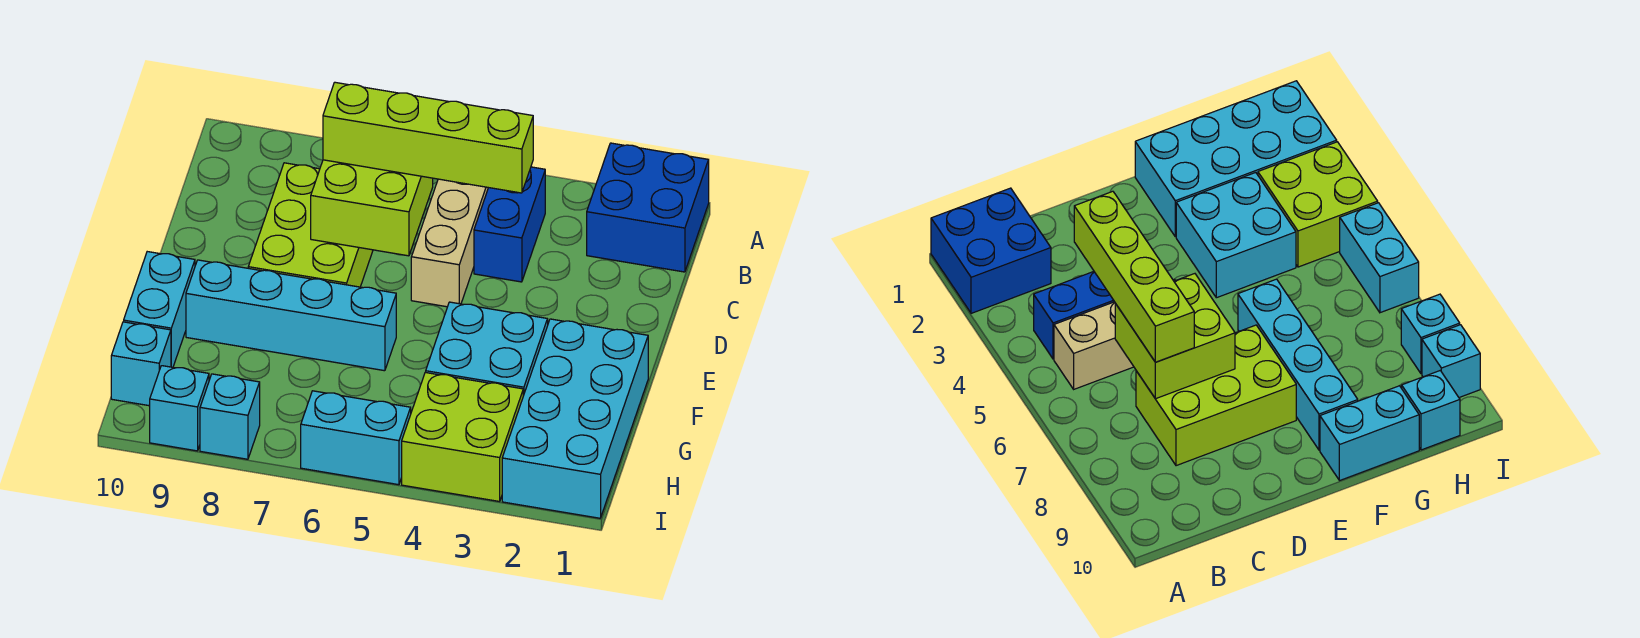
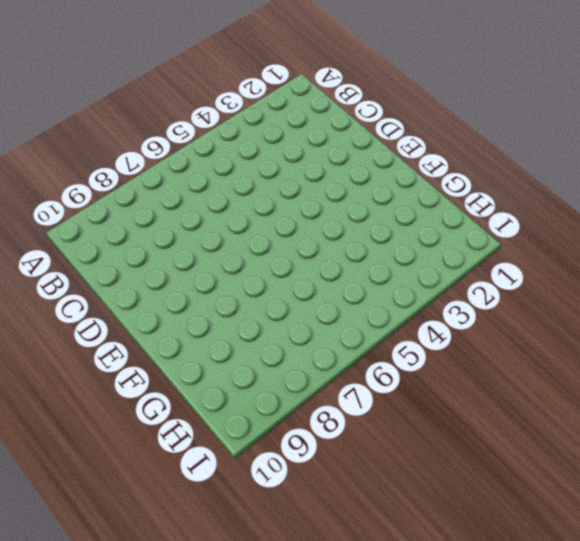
none -> blue brick A1:B2 level 1
none -> blue brick B4:C4 level 1
none -> tan brick B5:D5 level 1

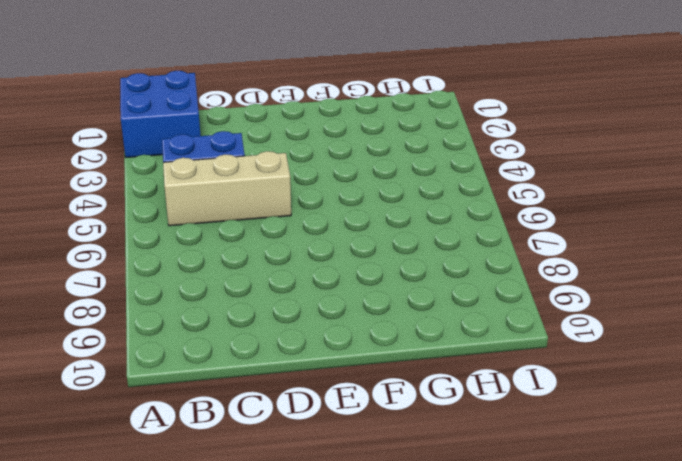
none -> lime brick C7:E8 level 1
none -> cyan brick F1:I2 level 1
none -> cyan brick F3:G4 level 1

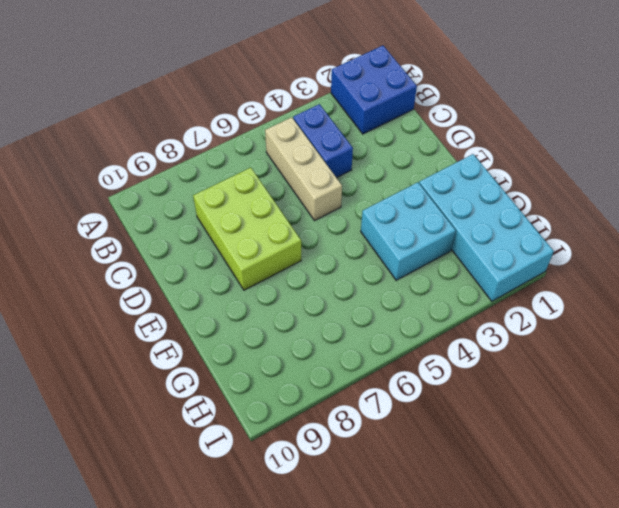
none -> cyan brick F6:F9 level 1
none -> cyan brick F10:G10 level 1
none -> lime brick H3:I4 level 1

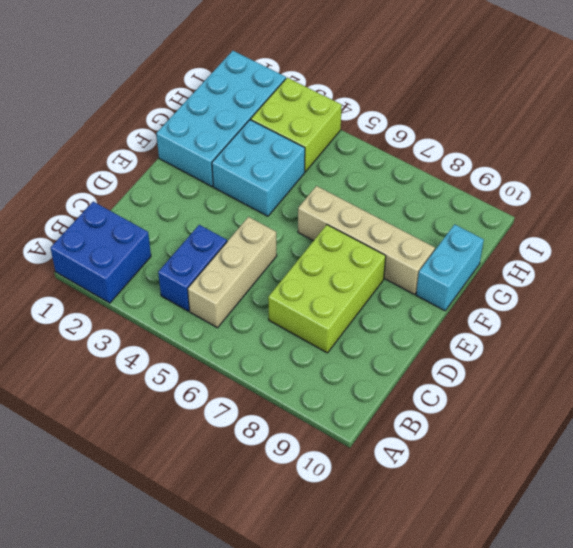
tan brick F6:F9 level 1 -> cyan brick F6:F9 level 1
none -> cyan brick H10 level 1
none -> cyan brick I5:I6 level 1
none -> cyan brick I8 level 1

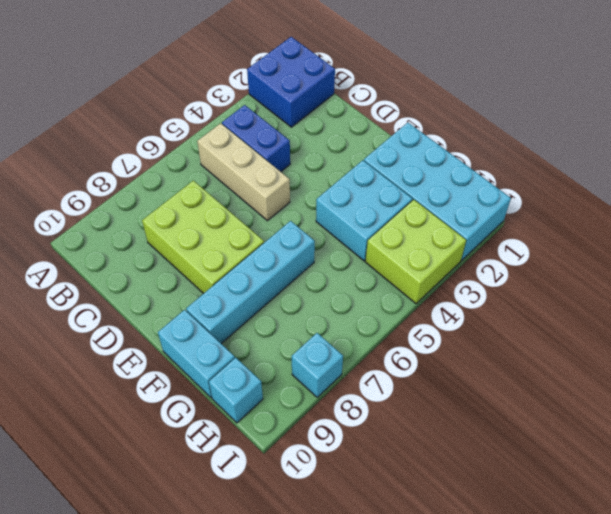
none -> cyan brick I5:I6 level 1
none -> cyan brick I9 level 1
none -> lime brick C6:D7 level 2

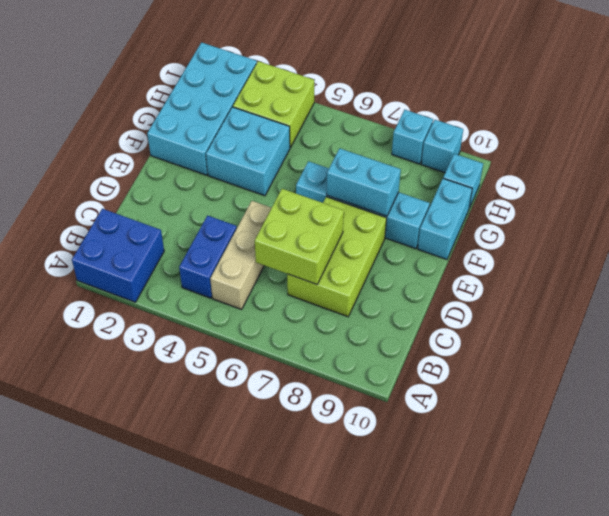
cyan brick F7:F8 level 2 -> cyan brick I5:I6 level 1
none -> lime brick C4:C7 level 3

